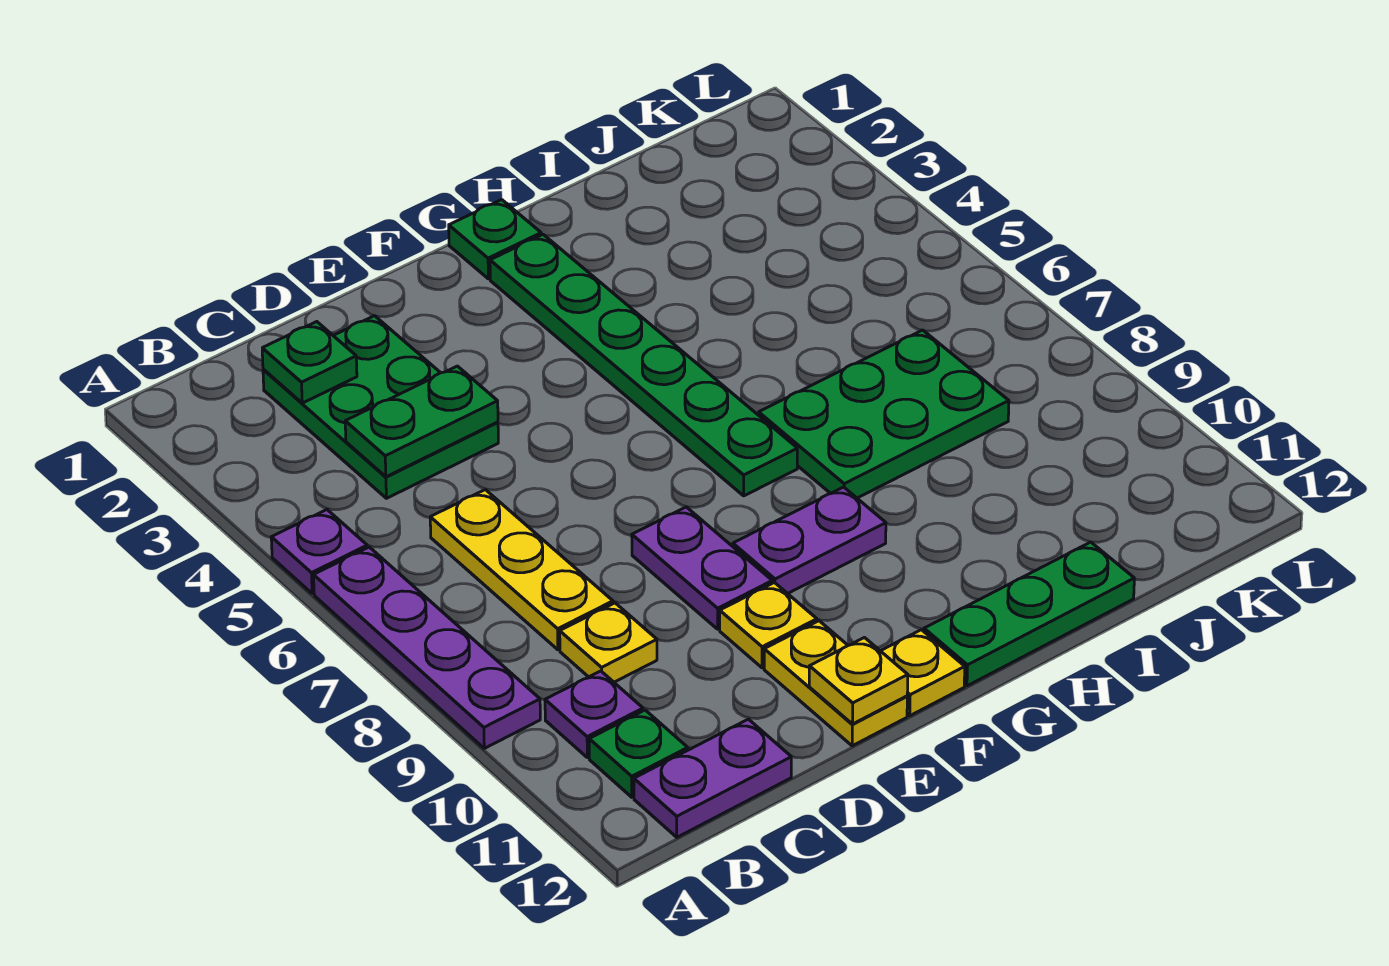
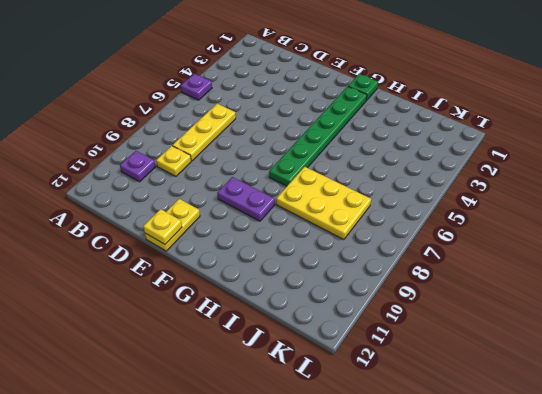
yellow plate H7:J8 level 1 -> green plate H7:J8 level 1
none -> purple plate A6:A9 level 1
none -> green plate B11 level 1
none -> purple plate B12:C12 level 1

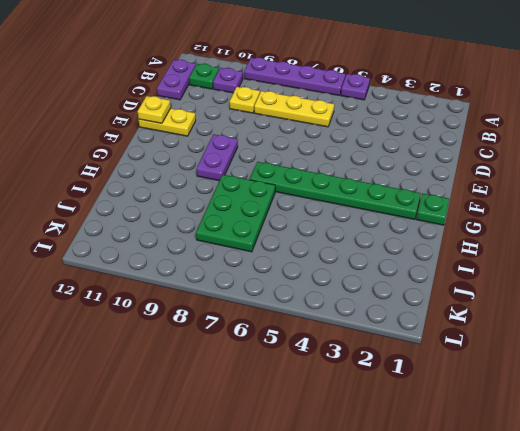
none -> green plate C2:D4 level 1
none -> purple plate E8:E9 level 1
none -> yellow plate E10 level 1

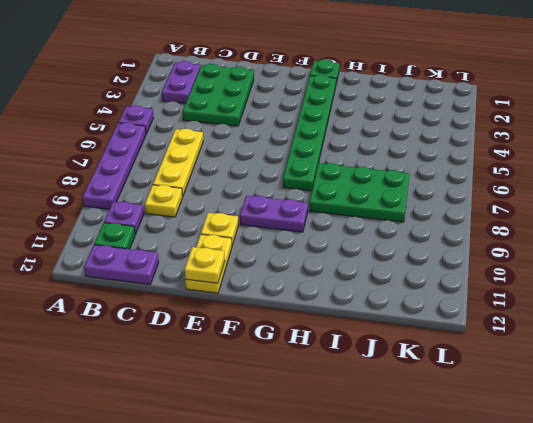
purple plate B2:B3 level 1 -> purple plate E8:E9 level 1
none -> yellow plate F12 level 1
none -> green plate G12:I12 level 1
none -> green plate C2 level 2

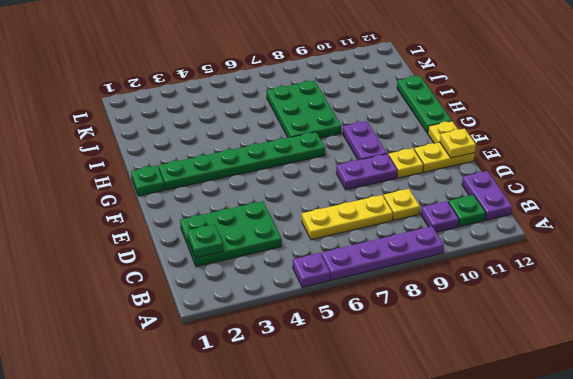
none -> green plate C4:D4 level 2

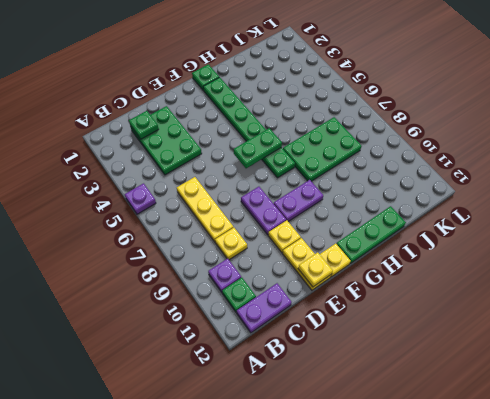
green plate F6:G6 level 2 -> green plate C4:D4 level 2
none -> purple plate A6:A9 level 1

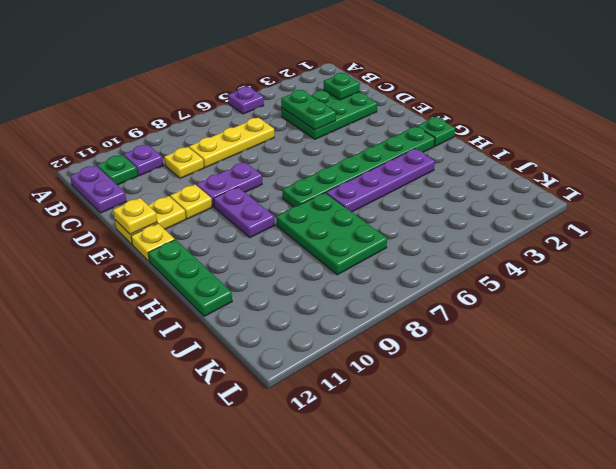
purple plate H3:H6 level 1 -> purple plate A6:A9 level 1

